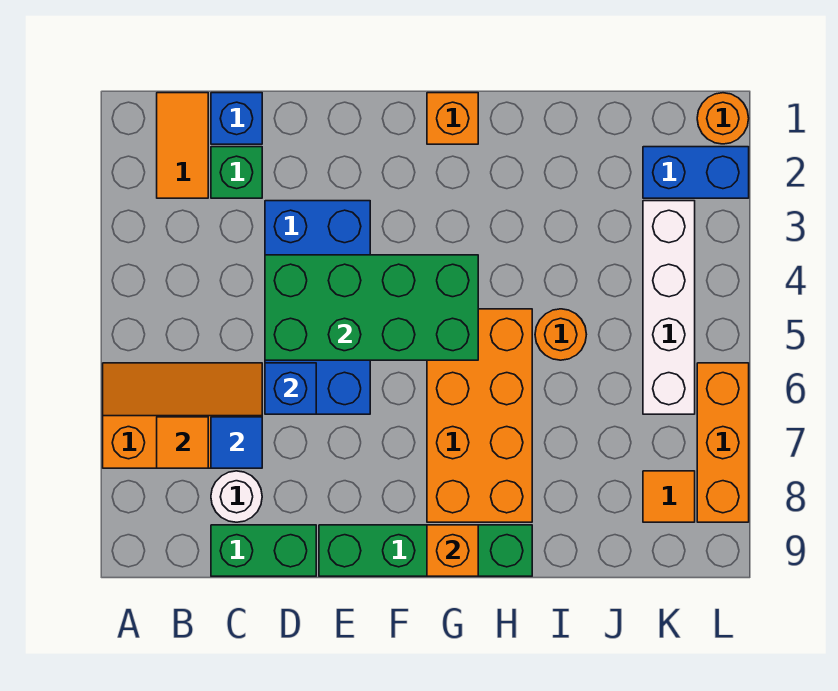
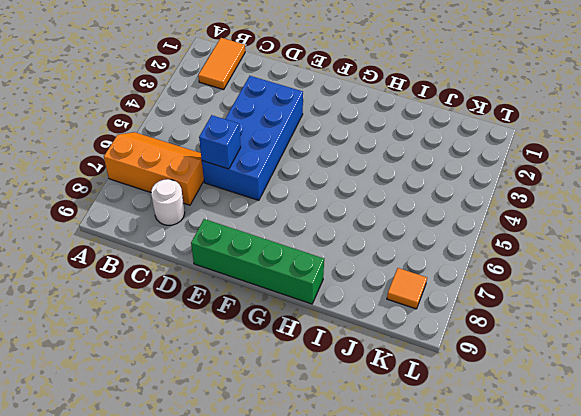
none -> blue brick C1 level 1
none -> green brick C2 level 1
none -> green brick C9:D9 level 1

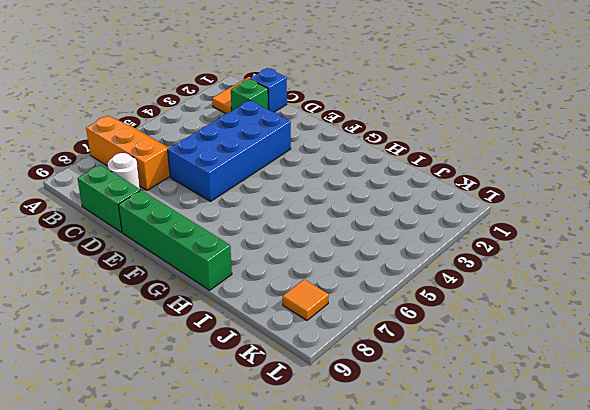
none -> orange brick G1 level 1
none -> orange brick G5:H8 level 1
none -> orange round brick I5 level 1

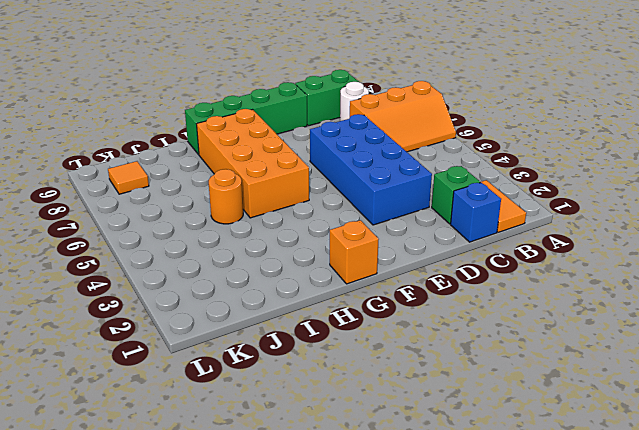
none -> blue brick K2:L2 level 1
none -> white brick K3:K6 level 1
none -> orange round brick L1 level 1

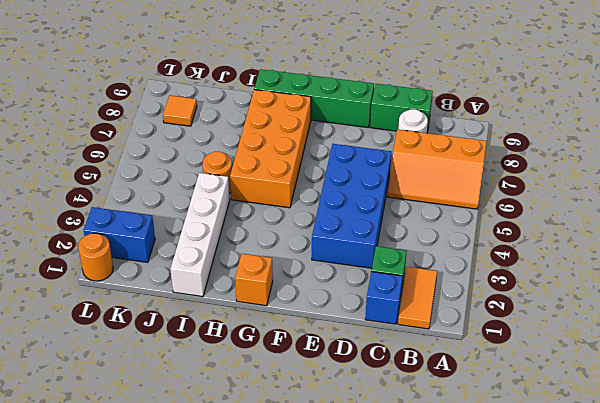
white brick I1:I4 level 1 -> white brick K3:K6 level 1
none -> orange brick L6:L8 level 1
none -> orange tile B7 level 2
none -> blue tile C7 level 2

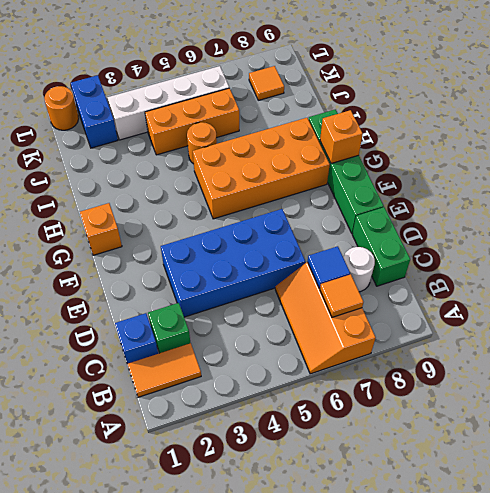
orange brick J4:J6 level 1 -> orange brick L6:L8 level 1
none -> green brick D4:G5 level 2
none -> blue brick D6 level 2

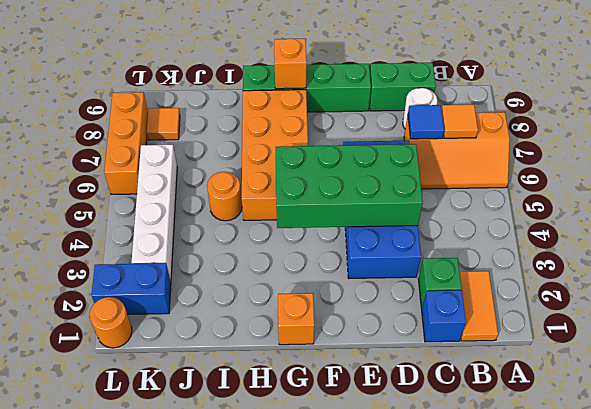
none -> blue brick D6 level 2

